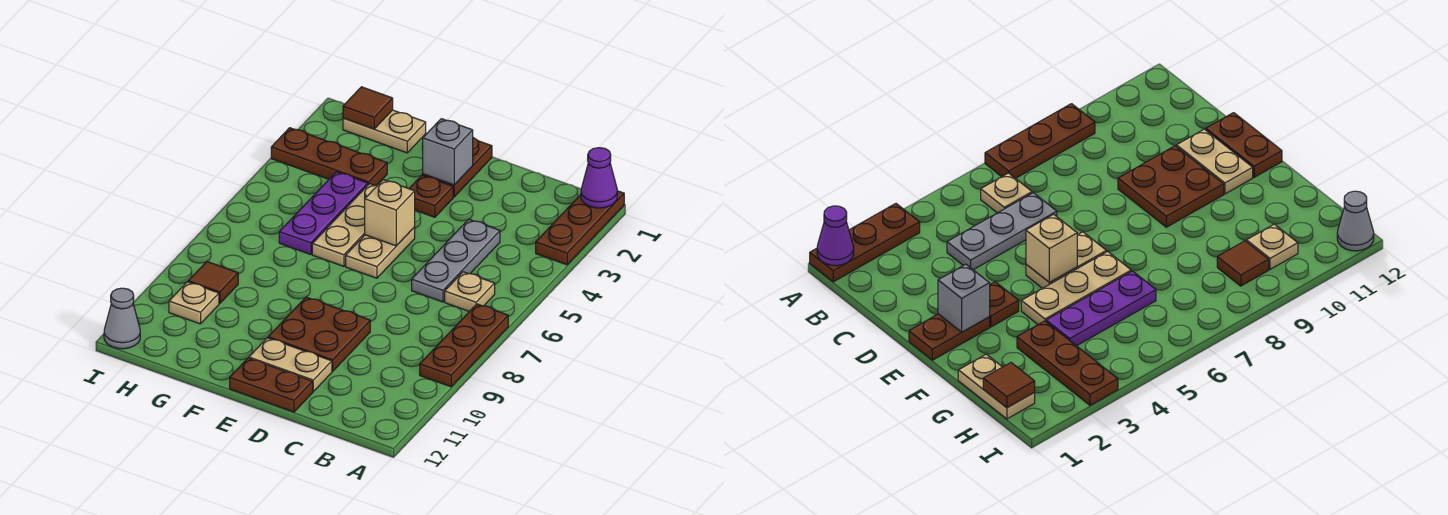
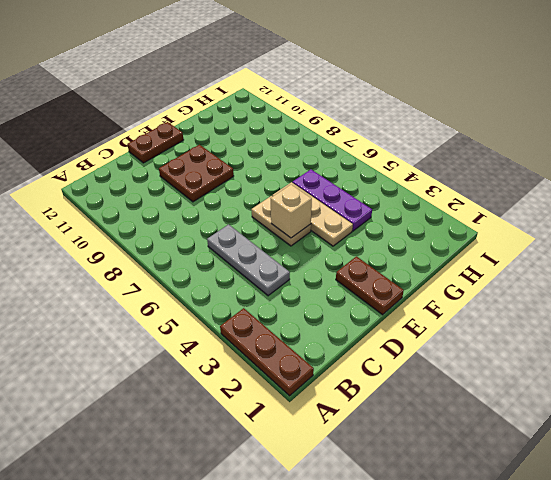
none -> brown plate A7:A9 level 1
none -> tan plate B6 level 1
none -> tan plate D11:E11 level 1

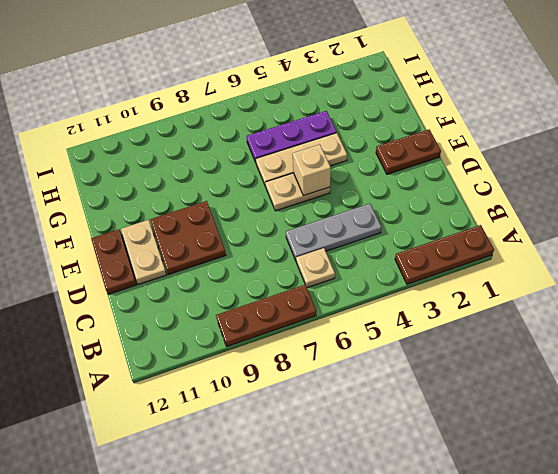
none -> brown plate E3 level 1
none -> tan plate G1:H1 level 1
none -> brown plate G3:I3 level 1

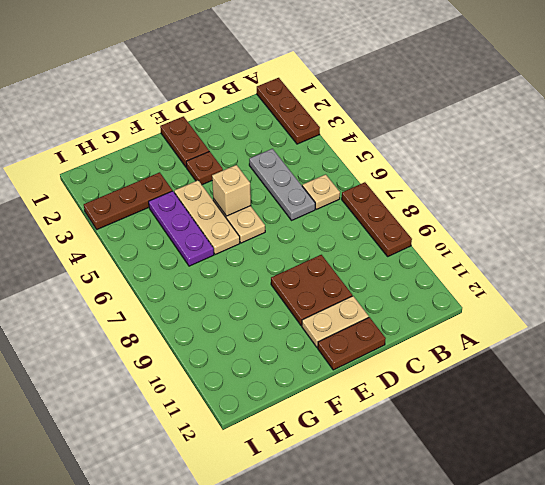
none -> tan plate G1:H1 level 1
none -> brown tile H9 level 1
none -> tan plate H10 level 1

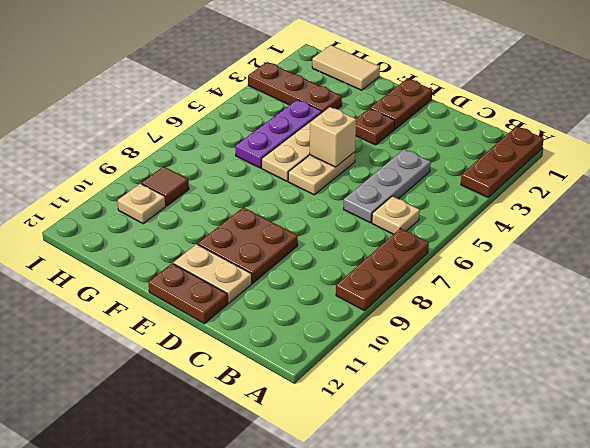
tan tile G1:H1 level 1 -> tan plate G1:H1 level 1
none -> grey cone I12 level 1
none -> purple cone A1 level 2
none -> grey brick E2 level 2

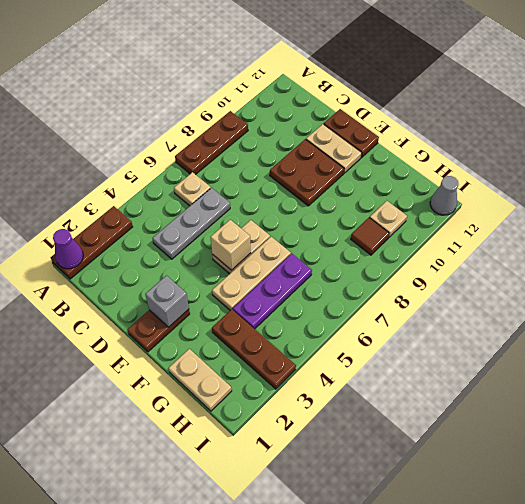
none -> brown plate E3 level 1
none -> brown tile H1 level 2

